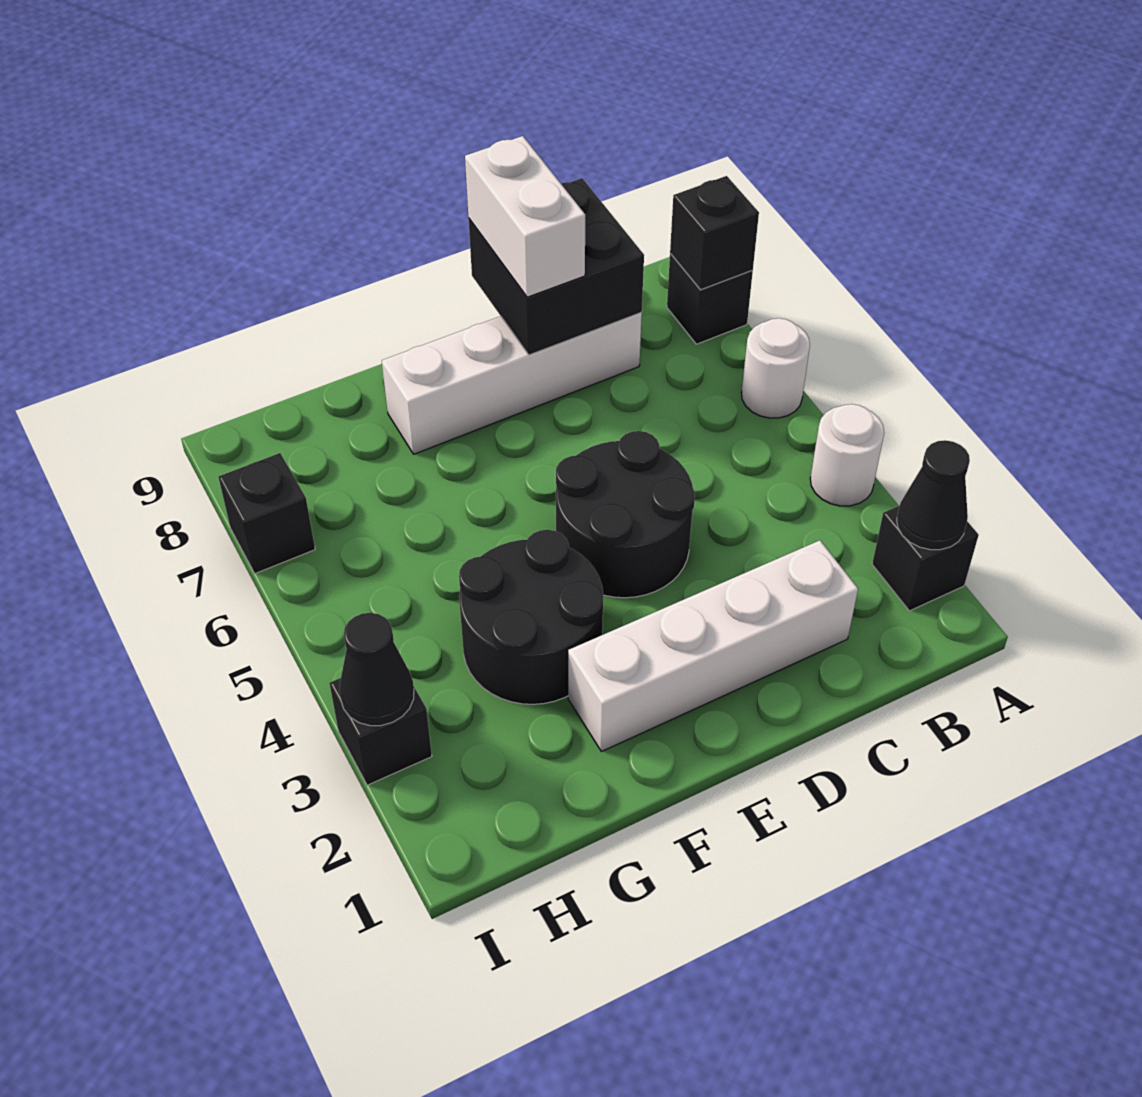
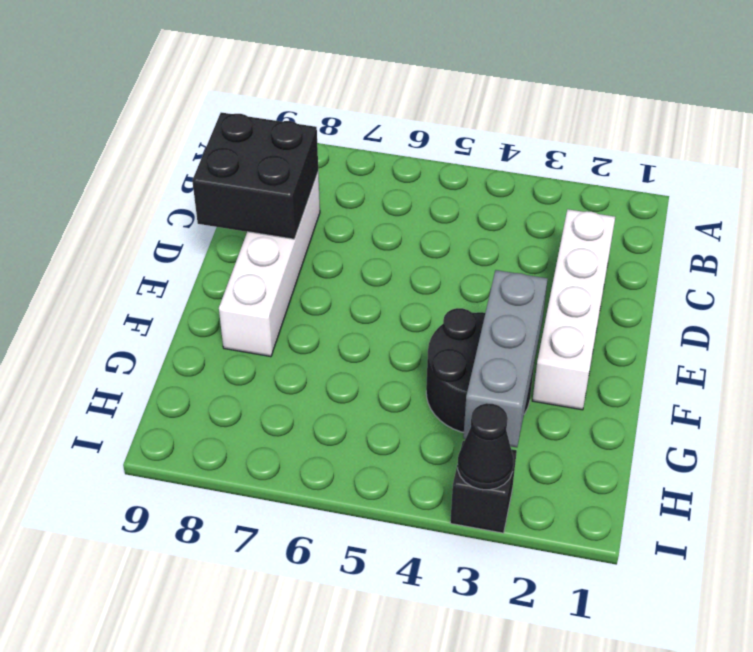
grey brick F3:H3 level 2 -> none
none -> black brick A2 level 1
none -> white round brick A4 level 1
none -> white round brick A6 level 1

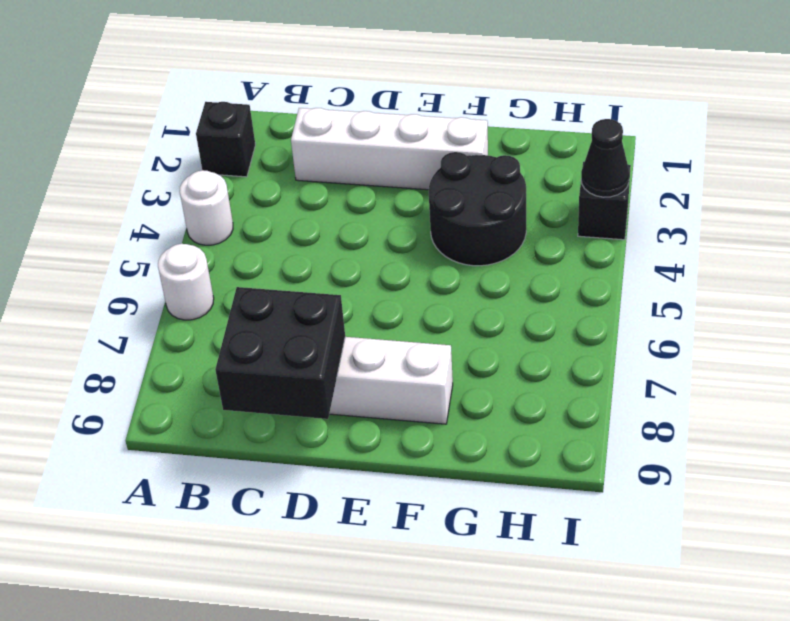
none -> black brick A8 level 1
none -> black round brick D4:E5 level 1
none -> black brick I7 level 1

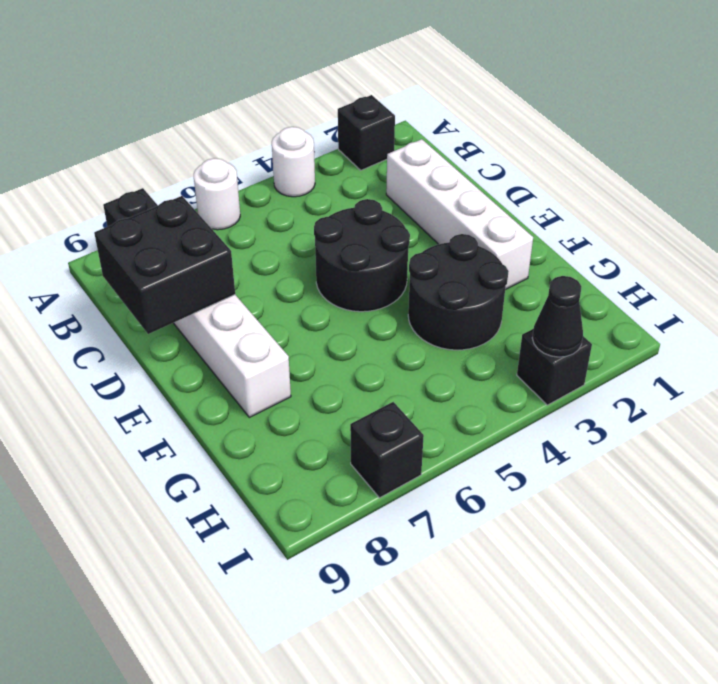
none -> black cone A2 level 2
none -> black brick A8 level 2
none -> white brick D8:D9 level 3

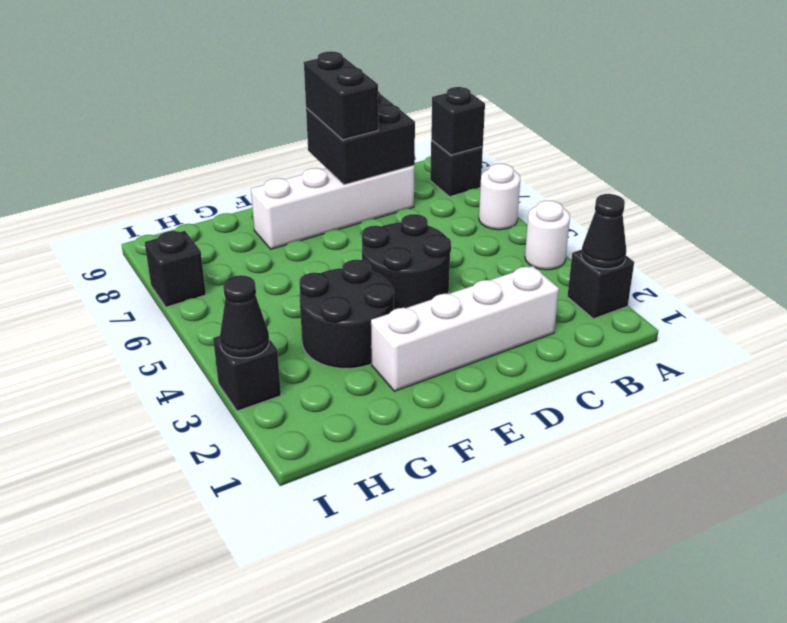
black brick D8:D9 level 3 -> white brick D8:D9 level 3

